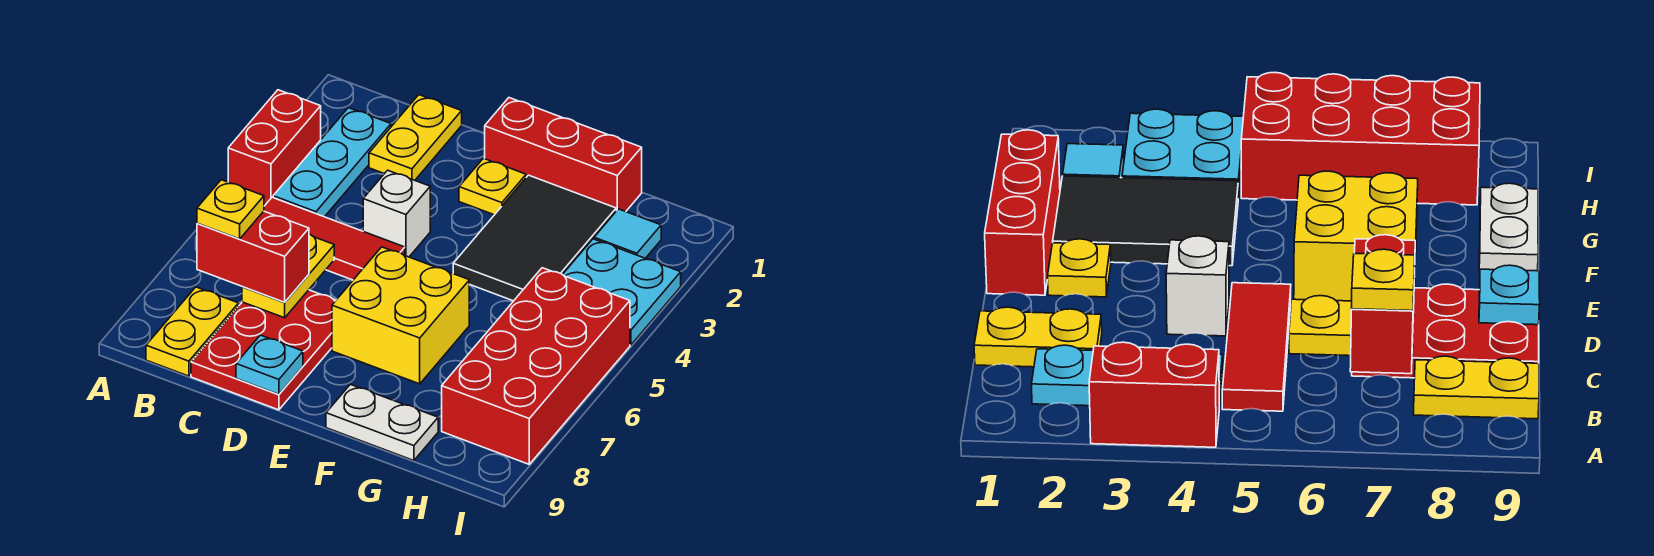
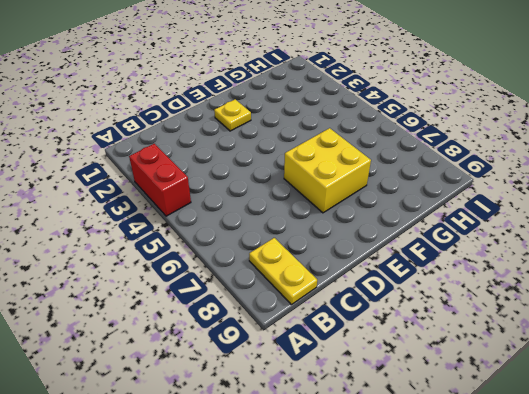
none -> cyan plate B2:B4 level 1
none -> red tile B5:D5 level 1
none -> yellow plate C1:C2 level 1

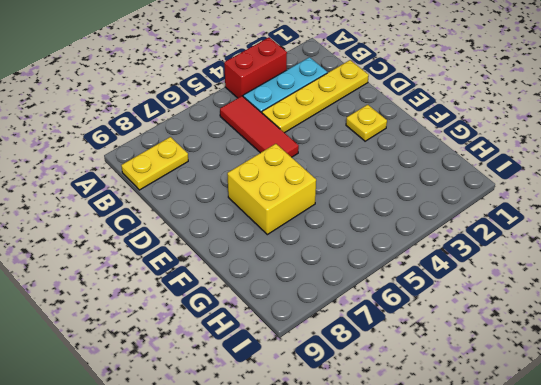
yellow plate C1:C4 level 1 -> yellow plate C1:C2 level 1
none -> red plate C7:D9 level 1
none -> white brick D4 level 1
none -> red brick E1:G1 level 1

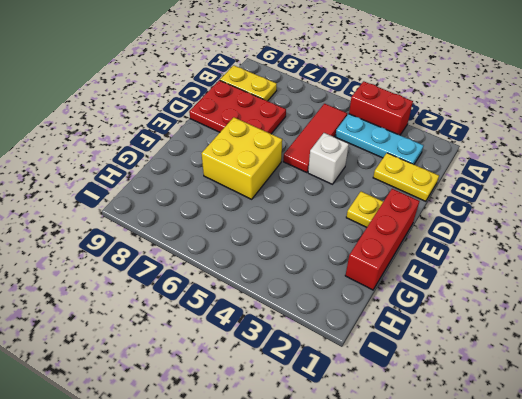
none -> black tile F2:G4 level 1
none -> white plate F9:G9 level 1
none -> cyan tile H2 level 1

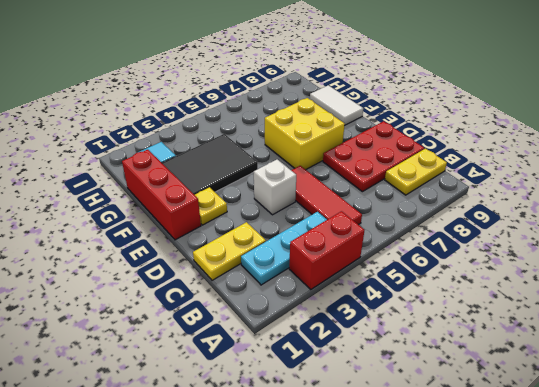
white tile F9:G9 level 1 -> white plate F9:G9 level 1
none -> cyan plate H3:I4 level 1
none -> red brick H5:I8 level 1
none -> yellow plate C6:C7 level 2

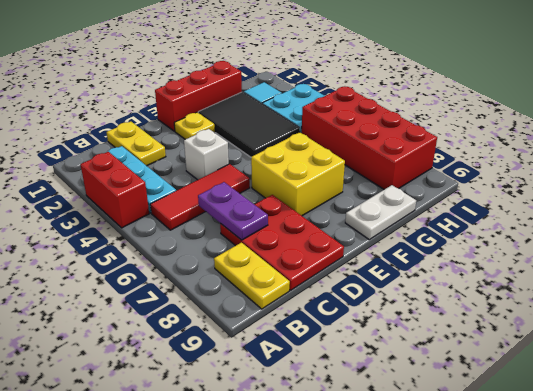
purple plate C6:C7 level 2 -> yellow plate C6:C7 level 2
none -> cyan plate D9 level 2
none -> red brick B7:C7 level 3
none -> yellow plate B7 level 4

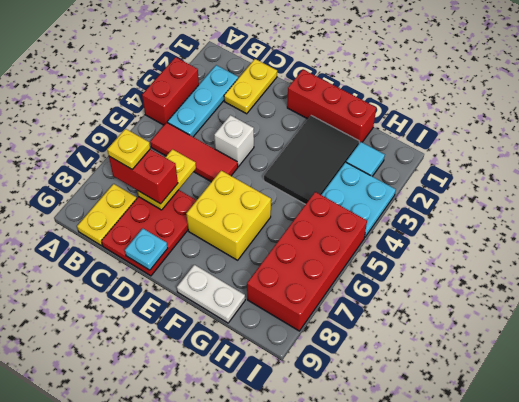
none -> yellow plate E2 level 1

